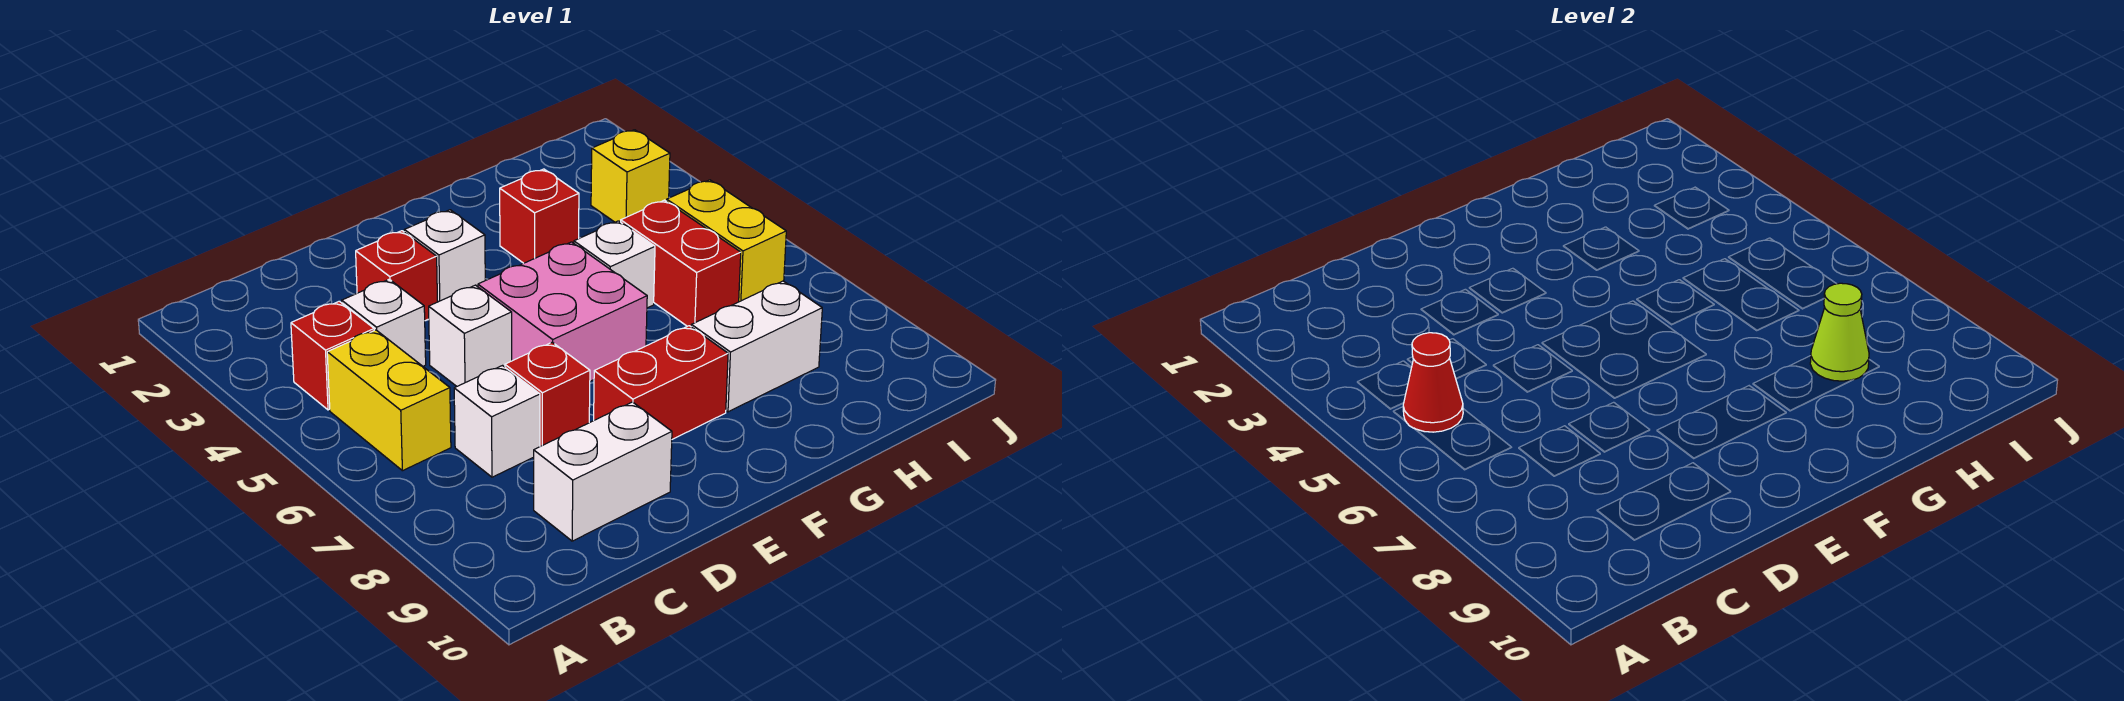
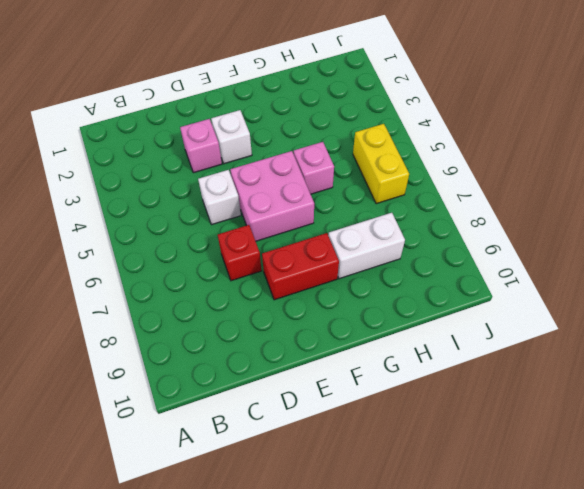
pink brick D3 level 1 -> red brick D3 level 1
pink brick G5 level 1 -> white brick G5 level 1
none -> red brick B4 level 1
none -> yellow brick B5:B6 level 1
none -> white brick C4 level 1

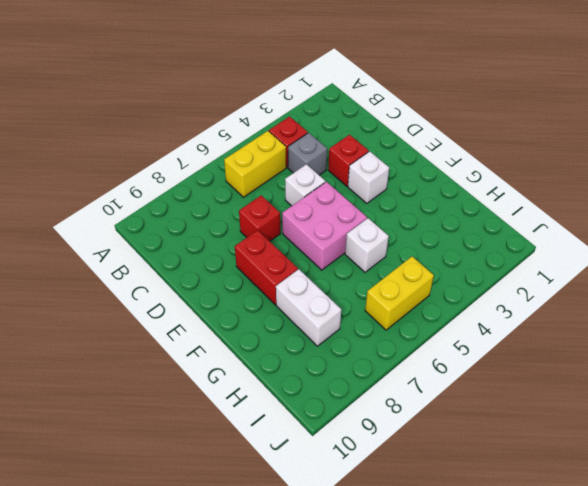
grey brick C4 level 1 -> white brick C4 level 1
none -> white brick C7 level 1
none -> white brick C9:D9 level 1
none -> red brick G3 level 1

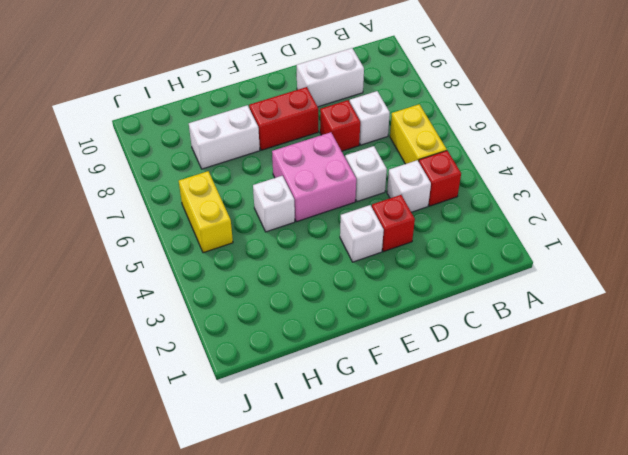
none -> red brick G3 level 1
none -> red brick H5:H6 level 1
none -> yellow brick I3 level 1

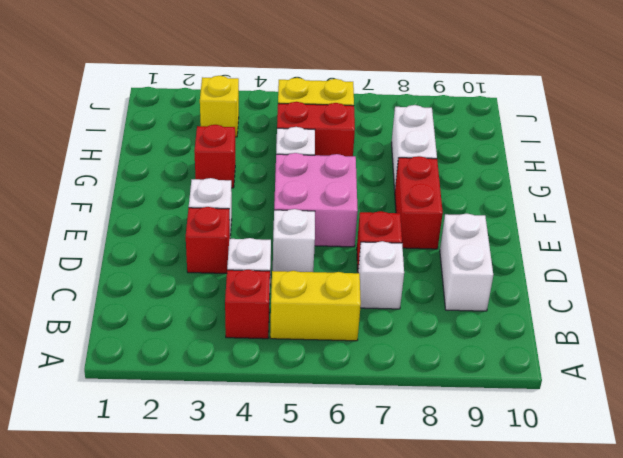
none -> red cone B5 level 2
none -> lime cone H8 level 2

